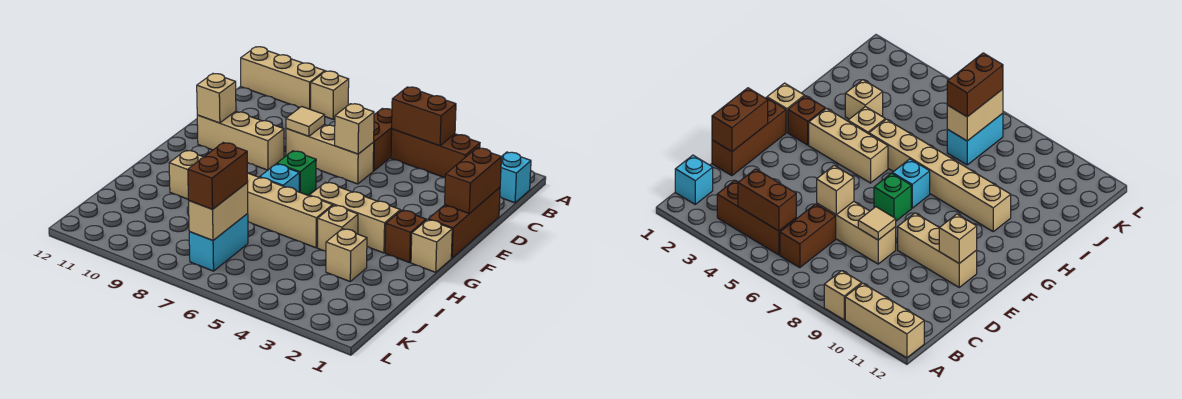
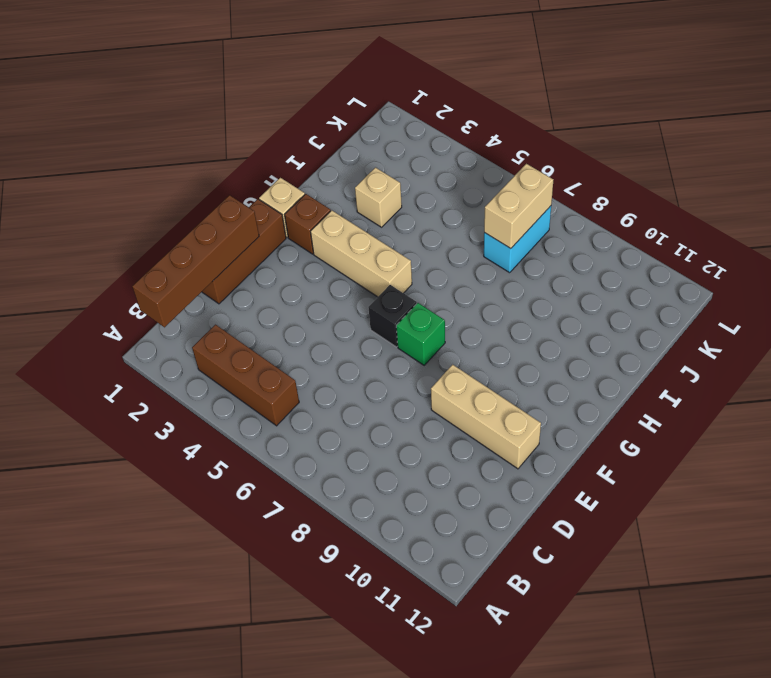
brown brick B1:E1 level 2 -> brown brick D1:E1 level 2
black brick F6 level 1 -> none
none -> tan brick A9 level 1
none -> tan brick A10:A12 level 1
none -> cyan brick B1 level 1

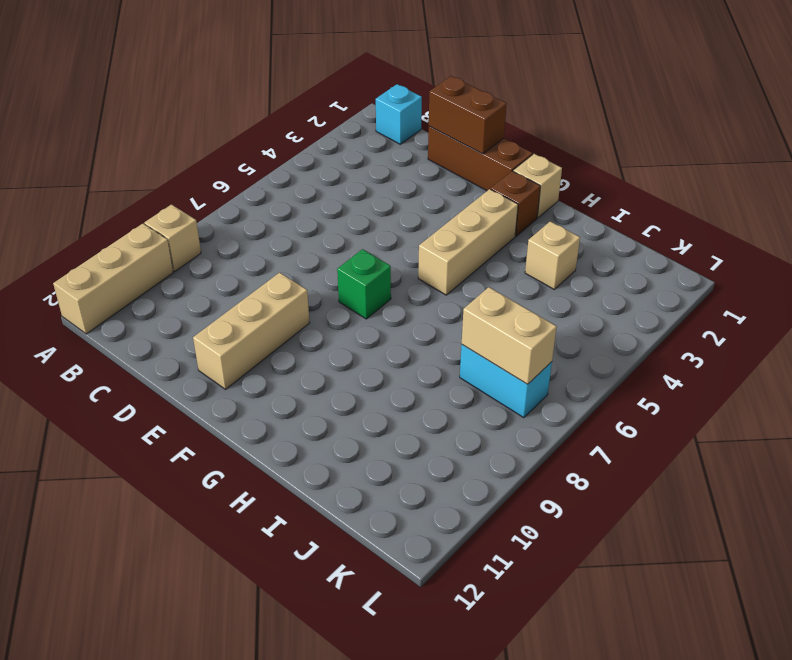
none -> brown brick B3:B5 level 1
none -> brown brick B6:C6 level 1
none -> tan brick D6:D8 level 1

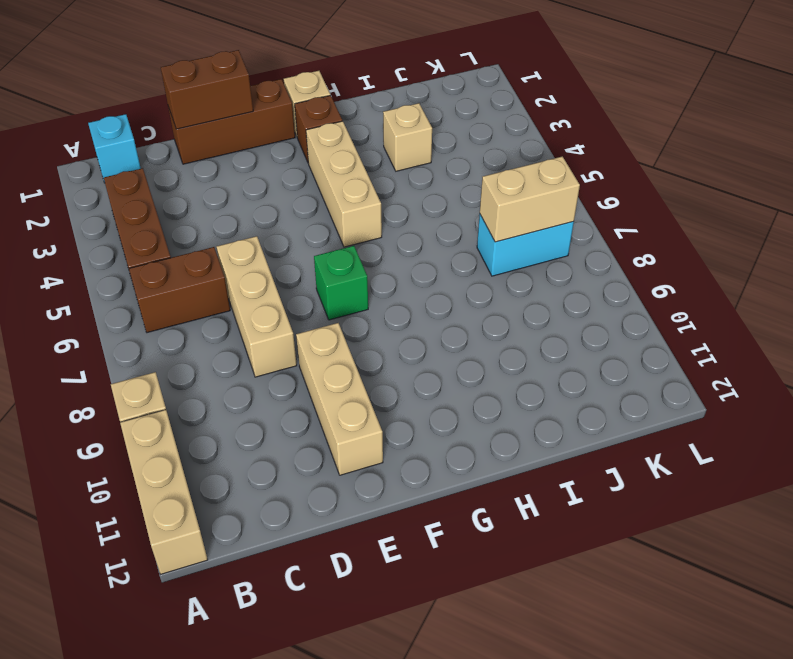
none -> cyan brick G7 level 1
none -> tan brick H4 level 1
none -> tan brick H5:H10 level 1

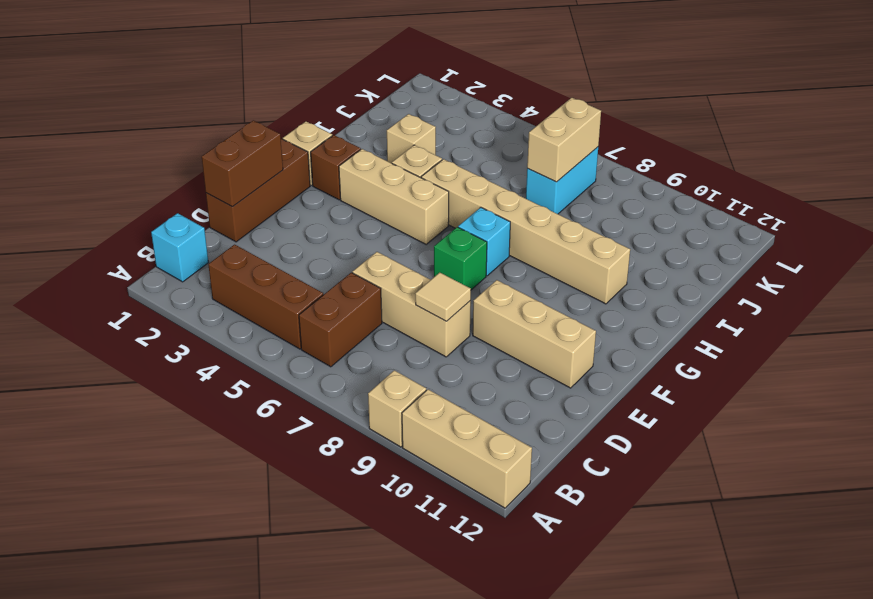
none -> brown brick B4:B5 level 2
none -> tan brick D6 level 2
none -> tan brick E11 level 2

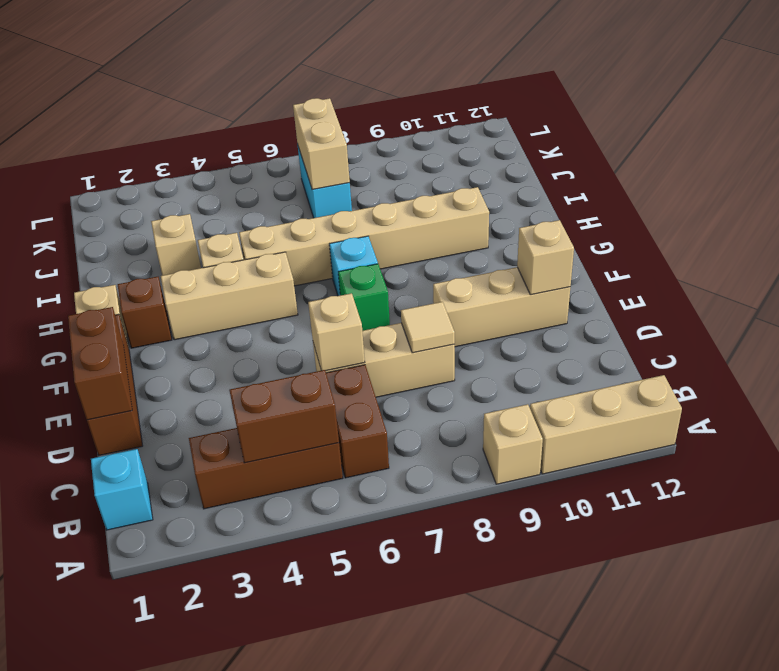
none -> brown brick J7:K7 level 3

